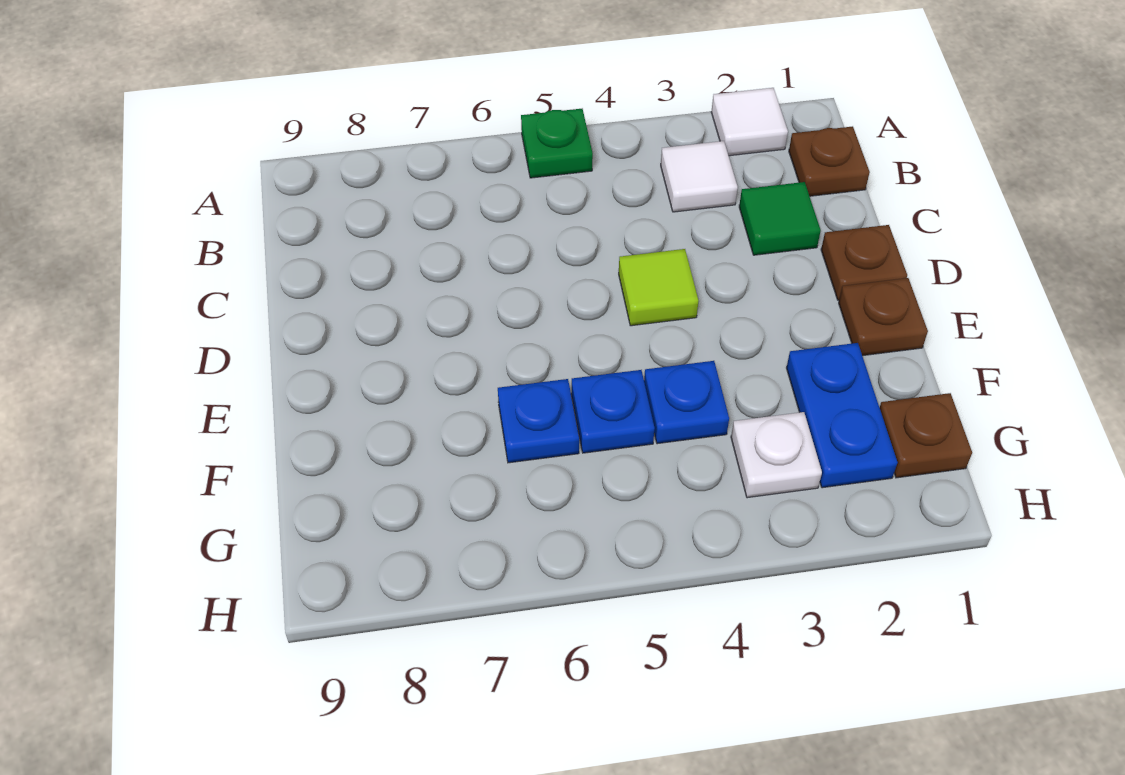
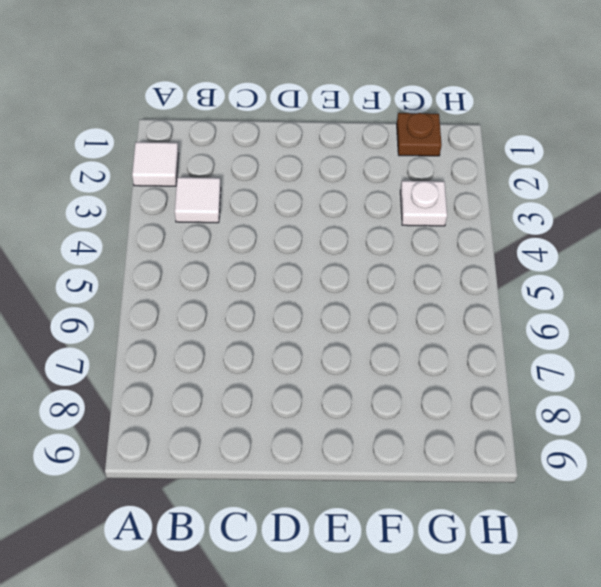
none -> green plate A5 level 1
none -> brown plate B1 level 1
none -> green tile C2 level 1

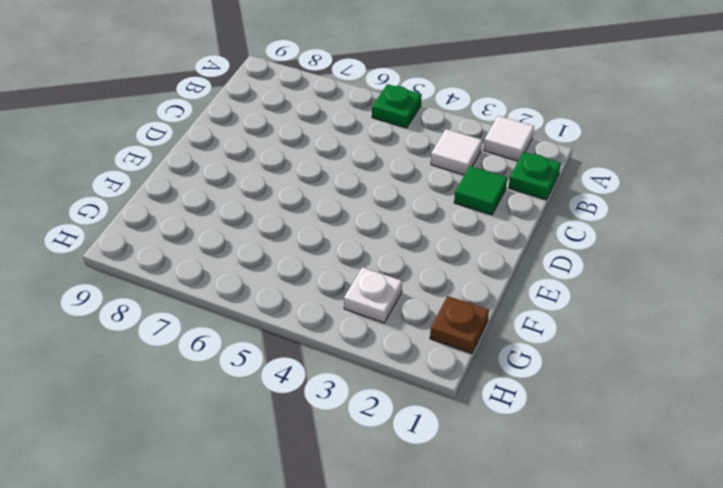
green plate B1 level 1 -> brown plate B1 level 1
none -> brown plate D1 level 1
none -> lime tile D4 level 1
none -> brown plate E1 level 1

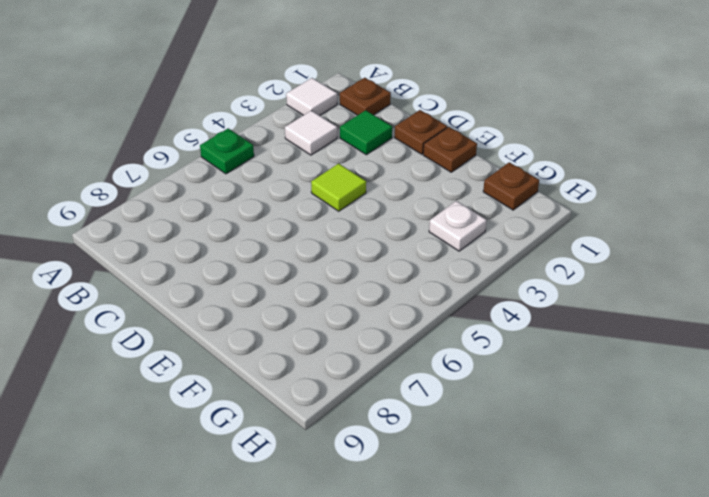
none -> blue plate F2:G2 level 1
none -> blue plate F4 level 1
none -> blue plate F5 level 1

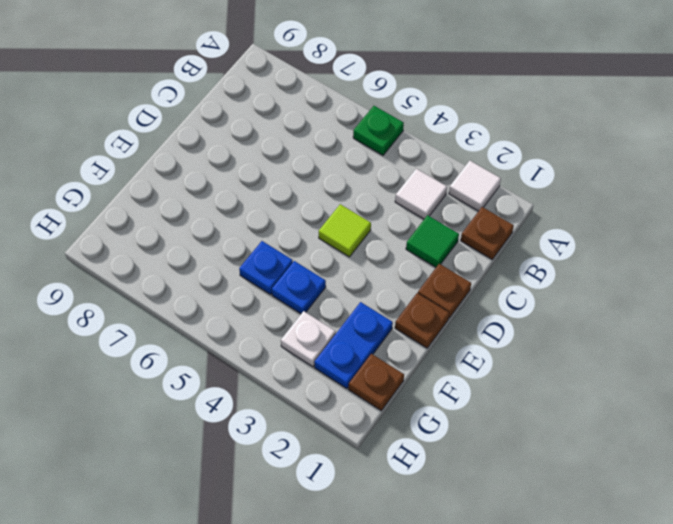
none -> blue plate F6 level 1

